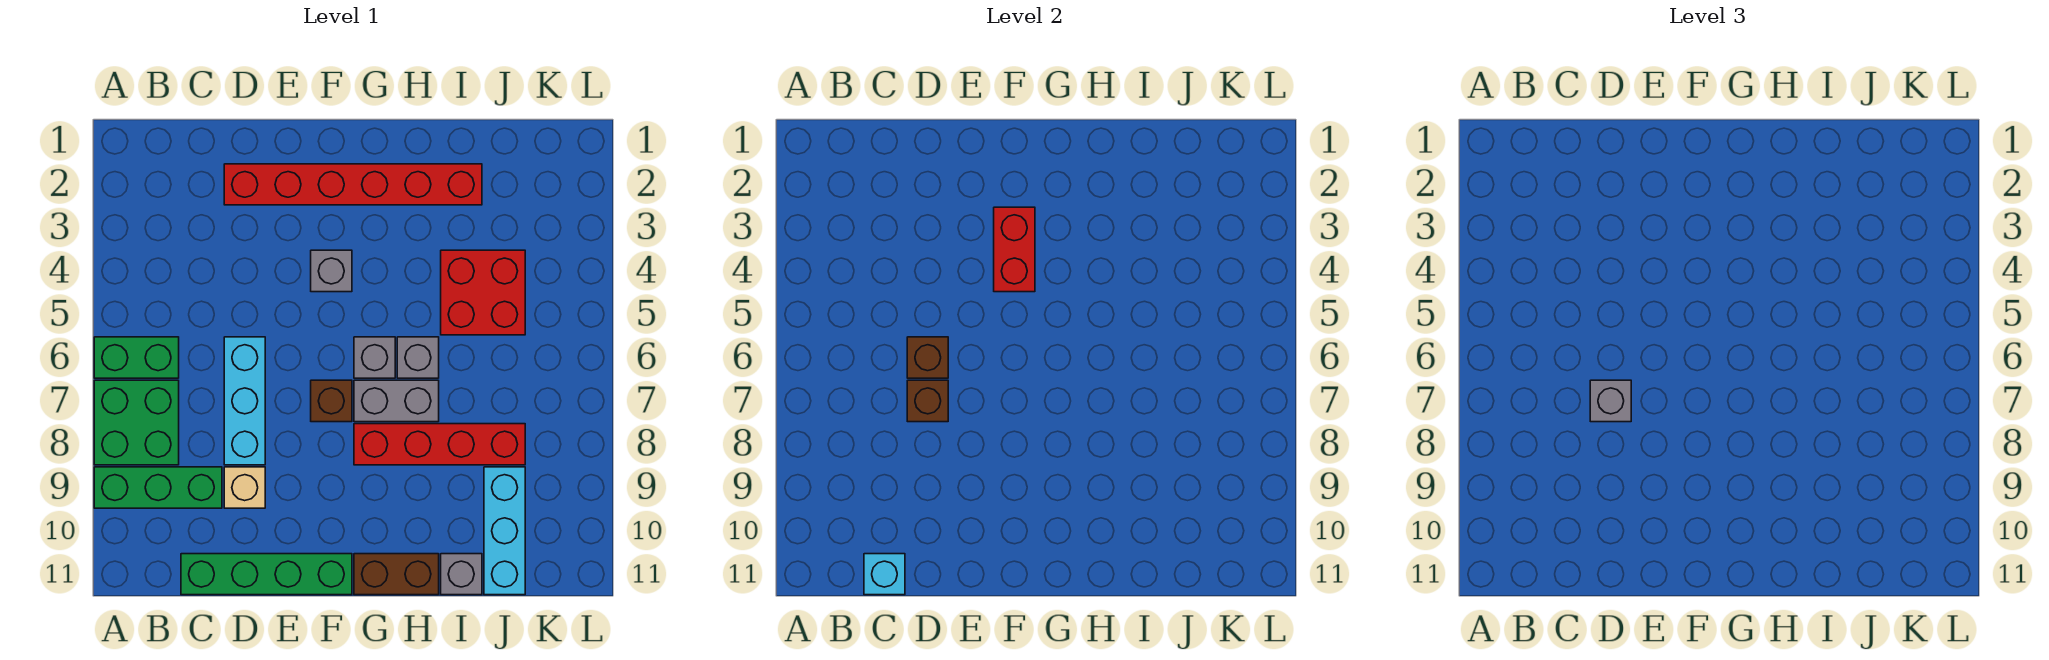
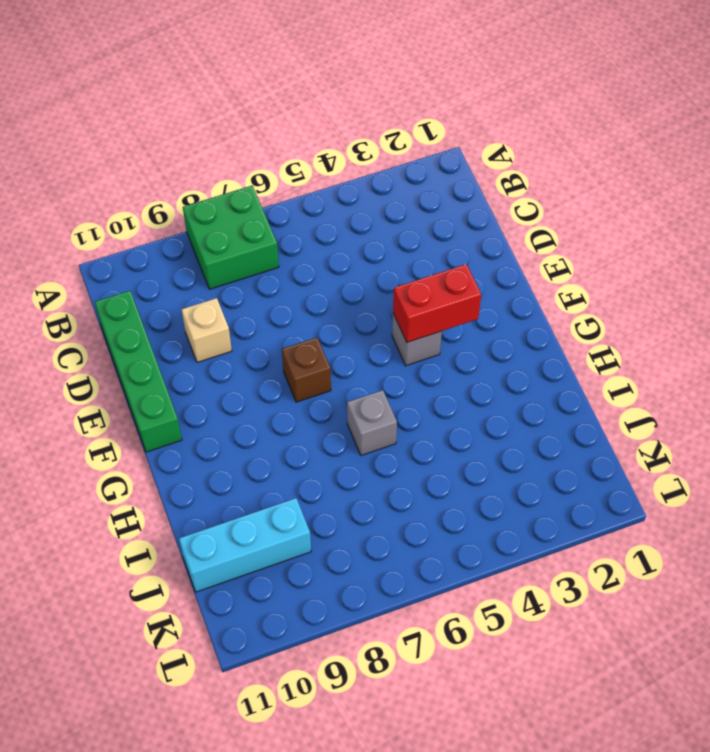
none -> green brick A6:B6 level 1
none -> green brick A9:C9 level 1
none -> red brick D2:I2 level 1

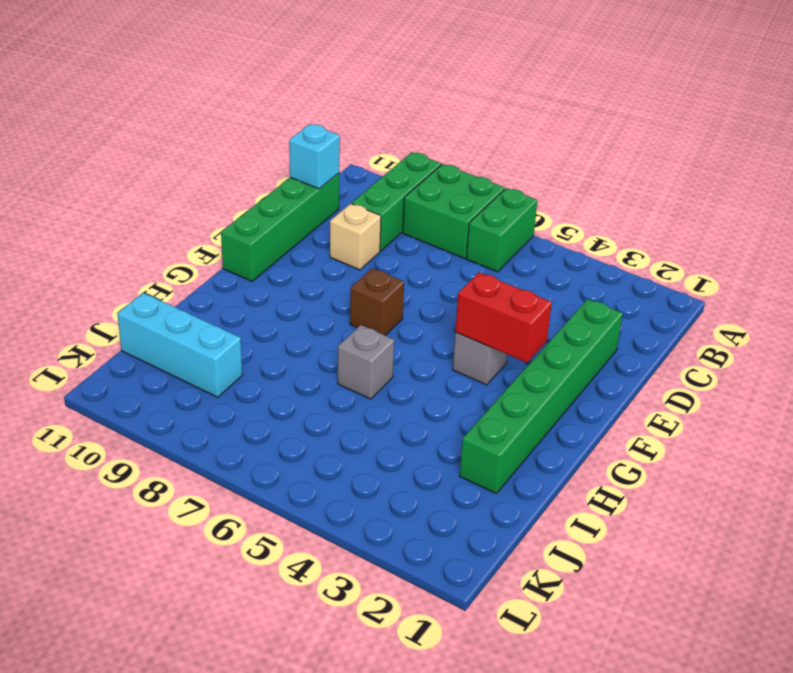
green brick D2:I2 level 1 -> red brick D2:I2 level 1
none -> cyan brick D6:D8 level 1
none -> grey brick G6 level 1
none -> grey brick G7:H7 level 1

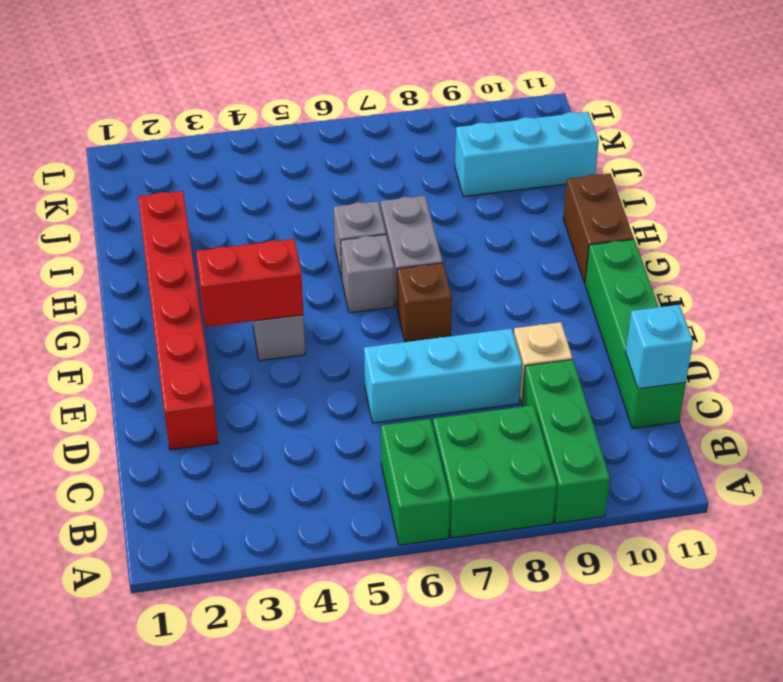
none -> red brick G8:J8 level 1
none -> red brick I4:J5 level 1
none -> grey brick I11 level 1

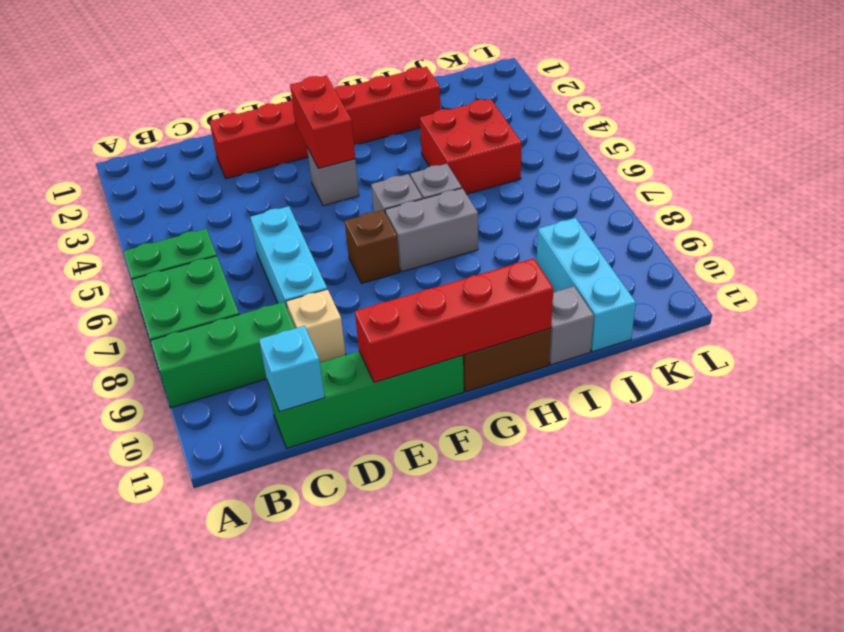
red brick E11:H11 level 2 -> red brick G8:J8 level 1
none -> brown brick D6 level 2
none -> brown brick D7 level 2
none -> grey brick D7 level 3

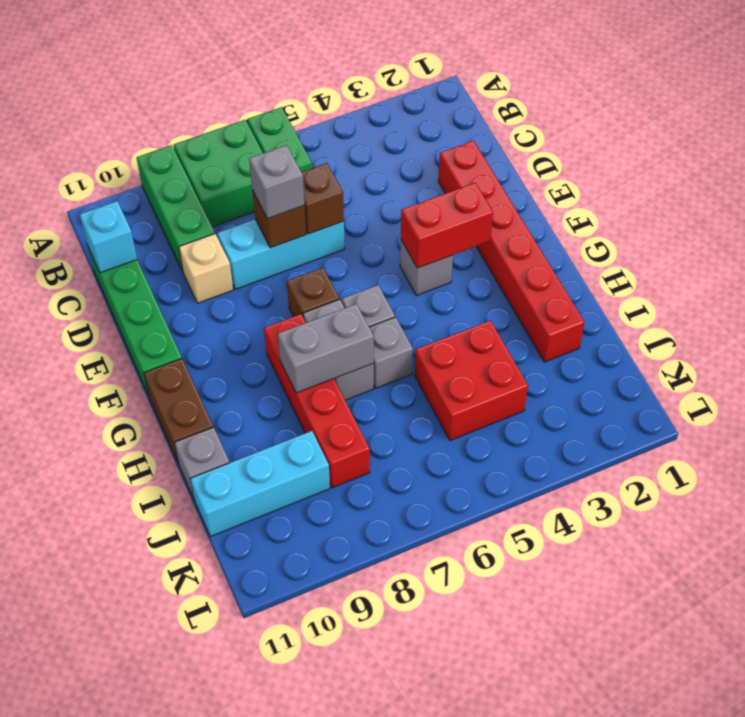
grey brick H7:H8 level 2 -> none

